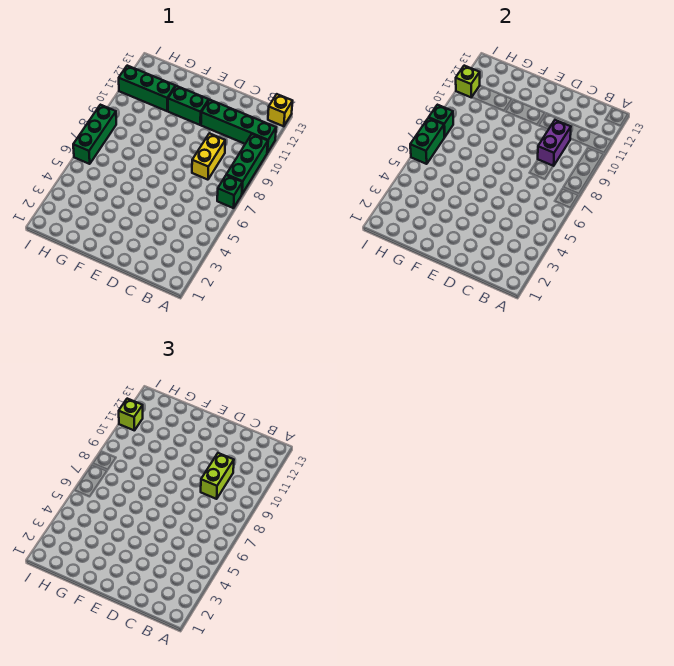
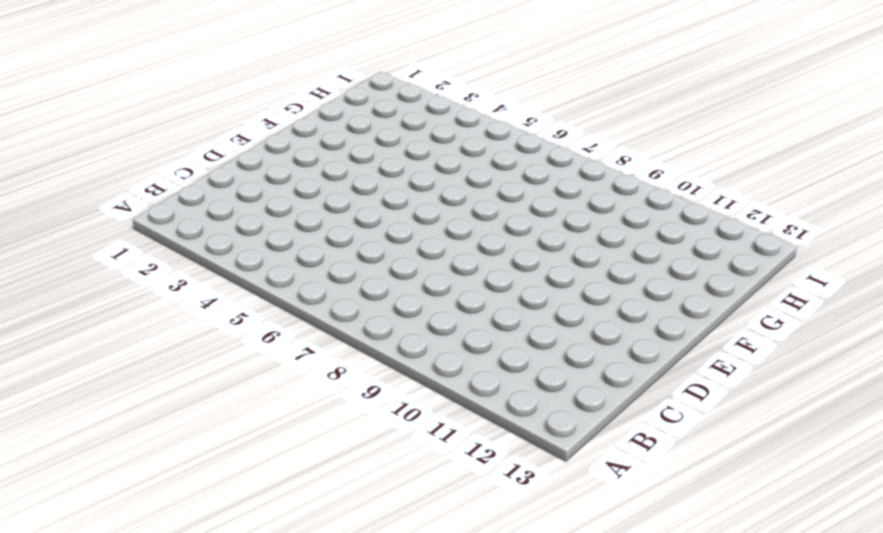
none -> green brick A7 level 1
none -> green brick A8:A10 level 1
none -> green brick A11:D11 level 1

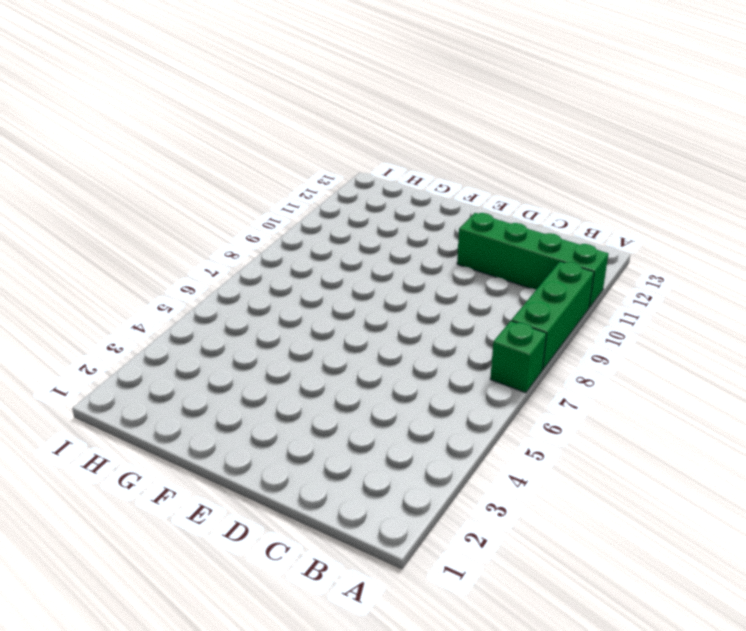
none -> yellow brick A13 level 1
none -> yellow brick C8:C9 level 1
none -> green brick E11:F11 level 1

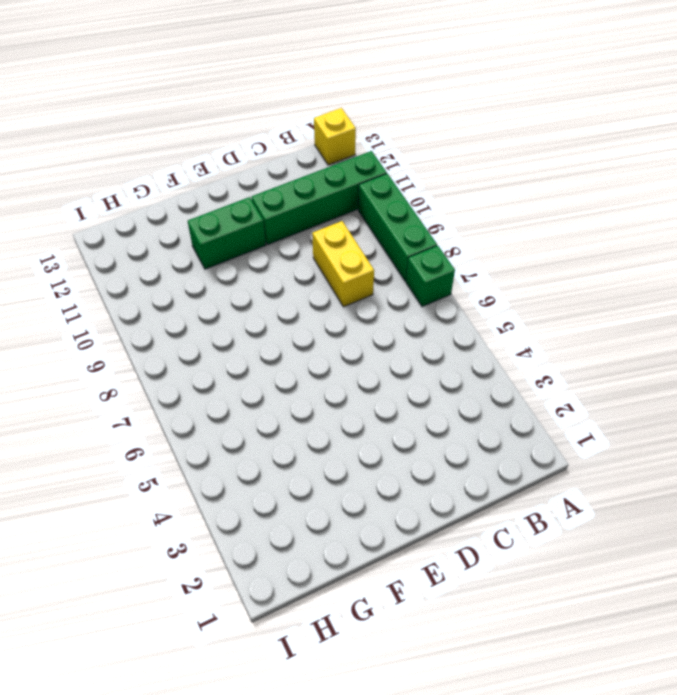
none -> green brick G11:I11 level 1
none -> green brick I6:I8 level 1
none -> purple brick C9:C10 level 2

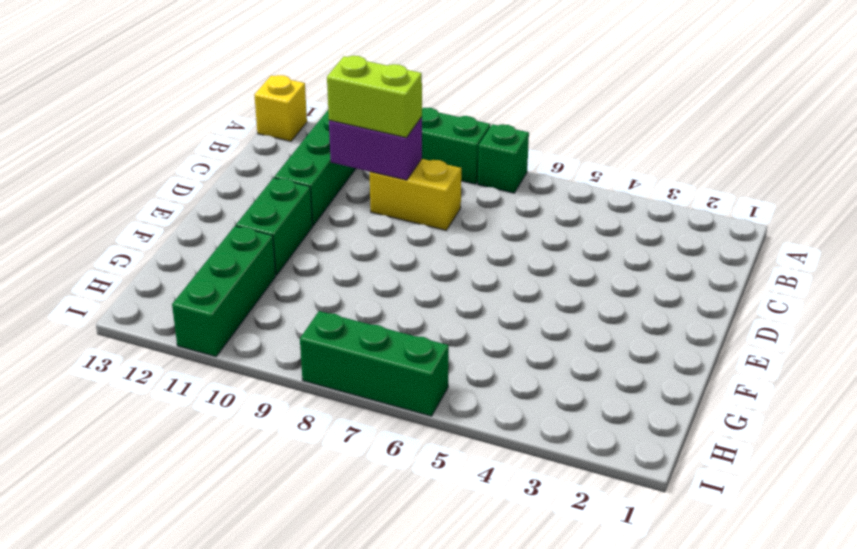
none -> green brick I6:I7 level 2
none -> green brick I8 level 2
none -> lime brick I11 level 2

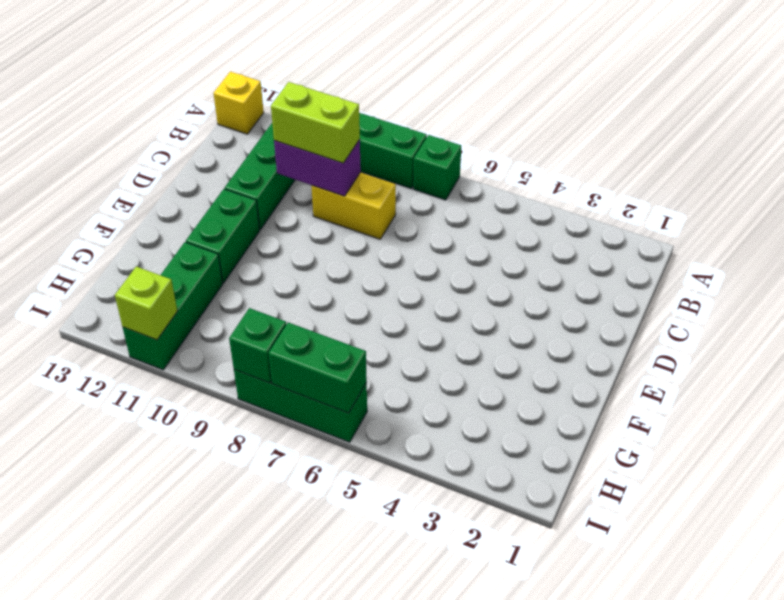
none -> lime brick I11 level 3

